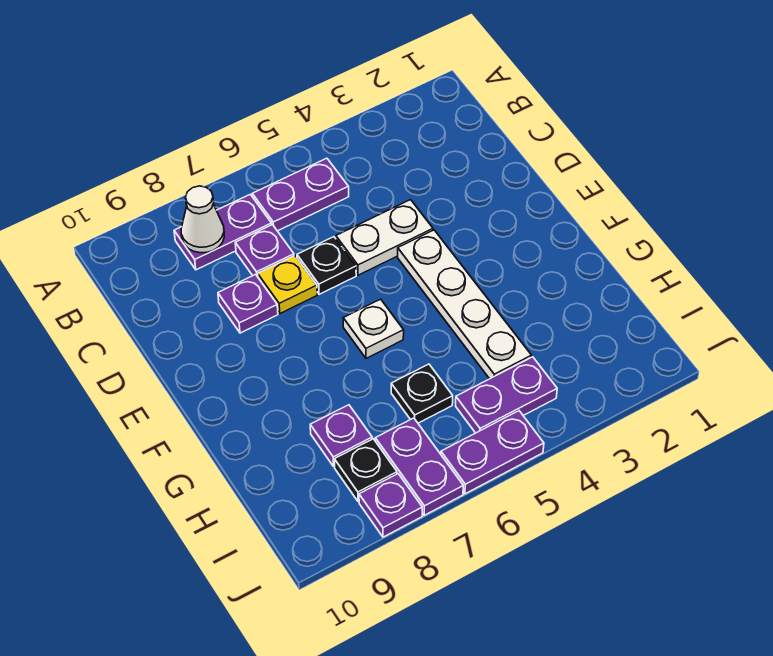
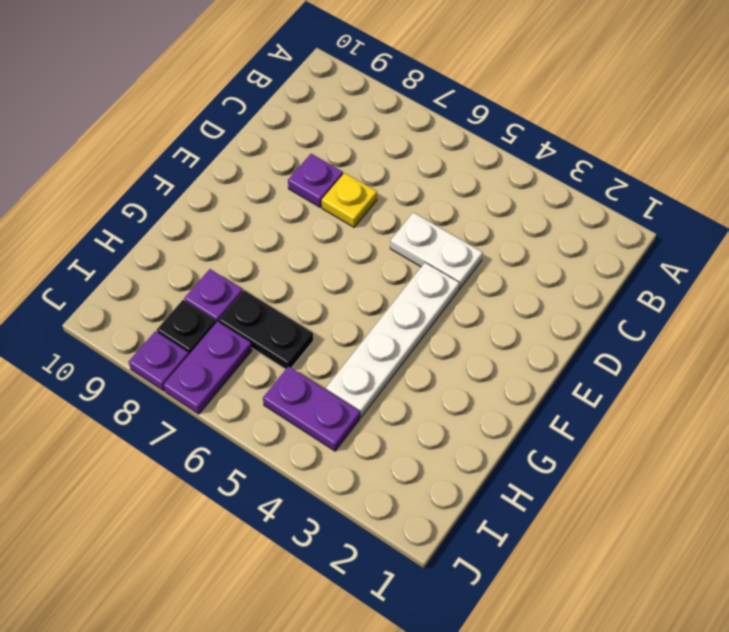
black plate H6:H7 level 1 -> black plate H6 level 1
none -> purple plate B5:B6 level 1
none -> purple plate B7:B8 level 1
none -> purple plate C7 level 1

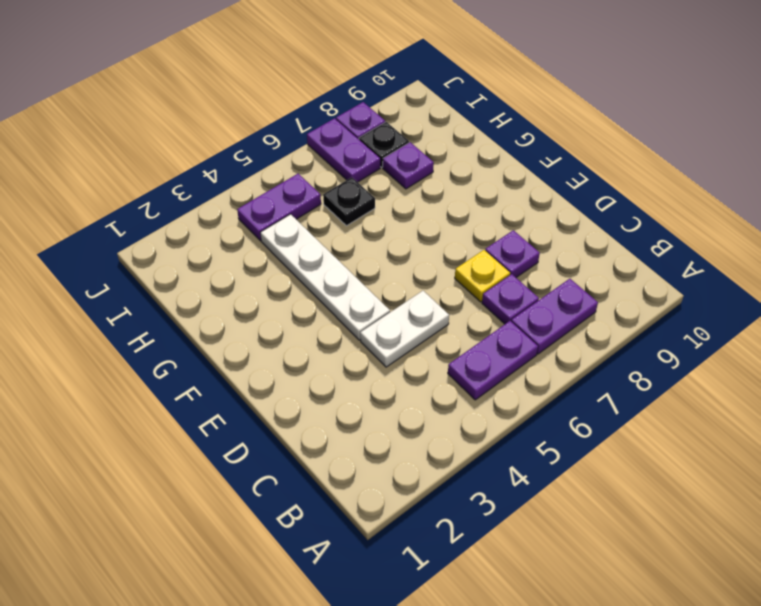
none -> black plate D6 level 1
none -> white plate F6 level 1
none -> purple plate J5:J6 level 1

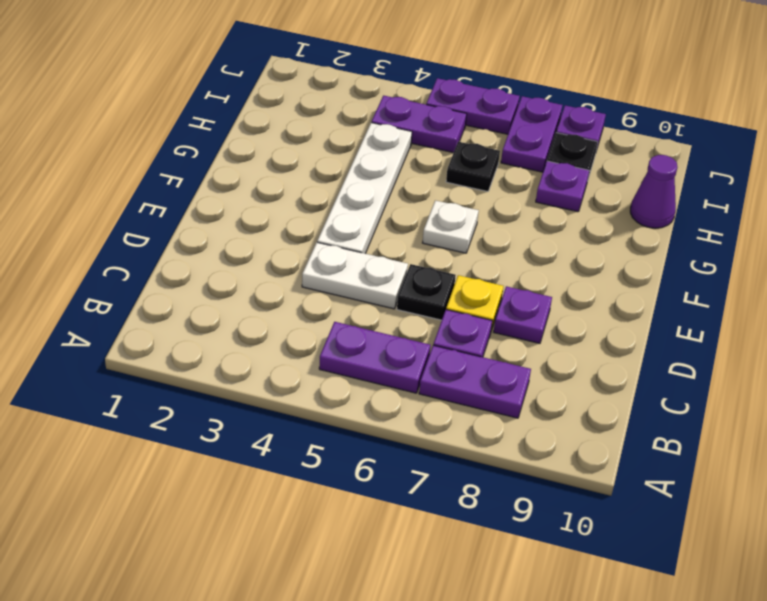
purple cone H10 level 1 -> none
none -> white cone B8 level 2

